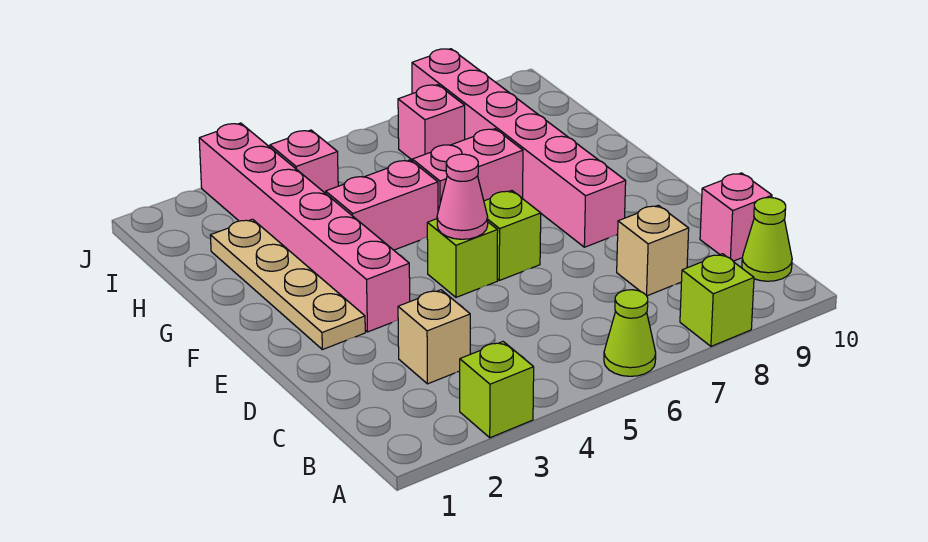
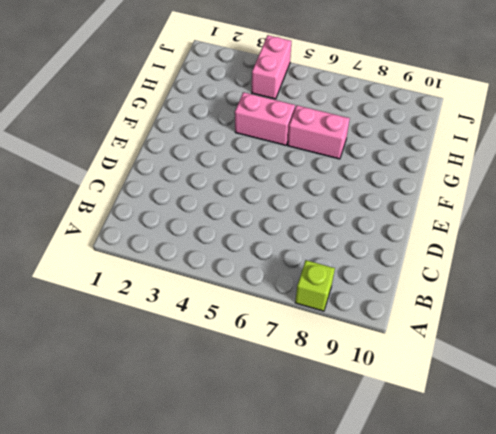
pink brick I4:J4 level 1 -> pink brick I4 level 1
none -> lime brick A3 level 1
none -> lime cone A6 level 1
none -> lime cone B10 level 1

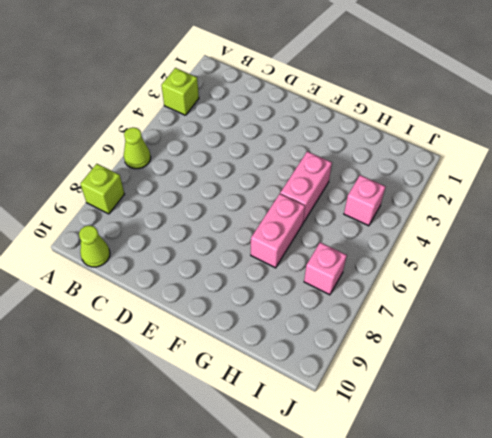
none -> tan brick C3 level 1
none -> tan brick C8 level 1
none -> pink brick C10 level 1

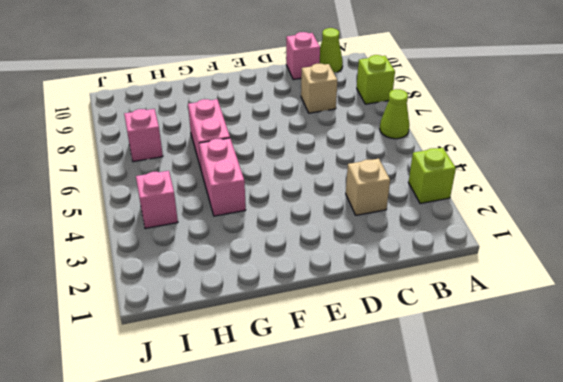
none -> tan plate E2:H2 level 1
none -> pink brick E3:J3 level 1
none -> lime brick E5 level 1

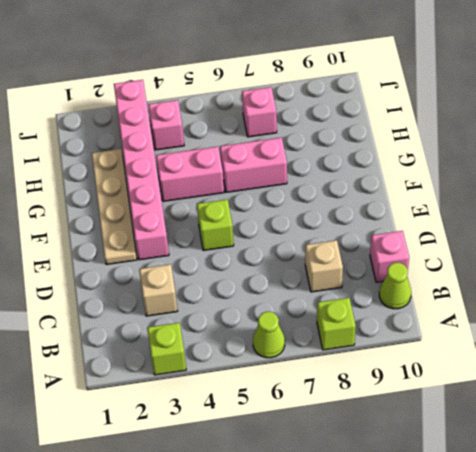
none -> lime brick E6 level 1
none -> pink brick E8:J8 level 1
none -> pink cone E5 level 2

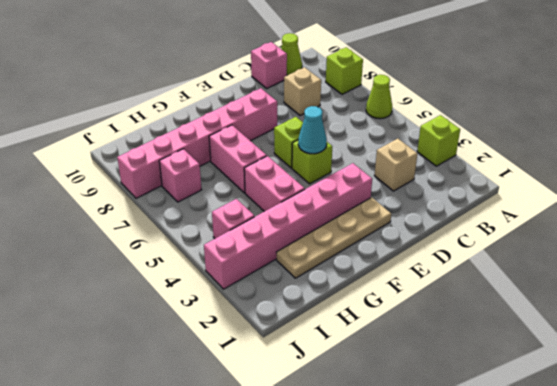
cyan cone E5 level 2 -> pink cone E5 level 2

